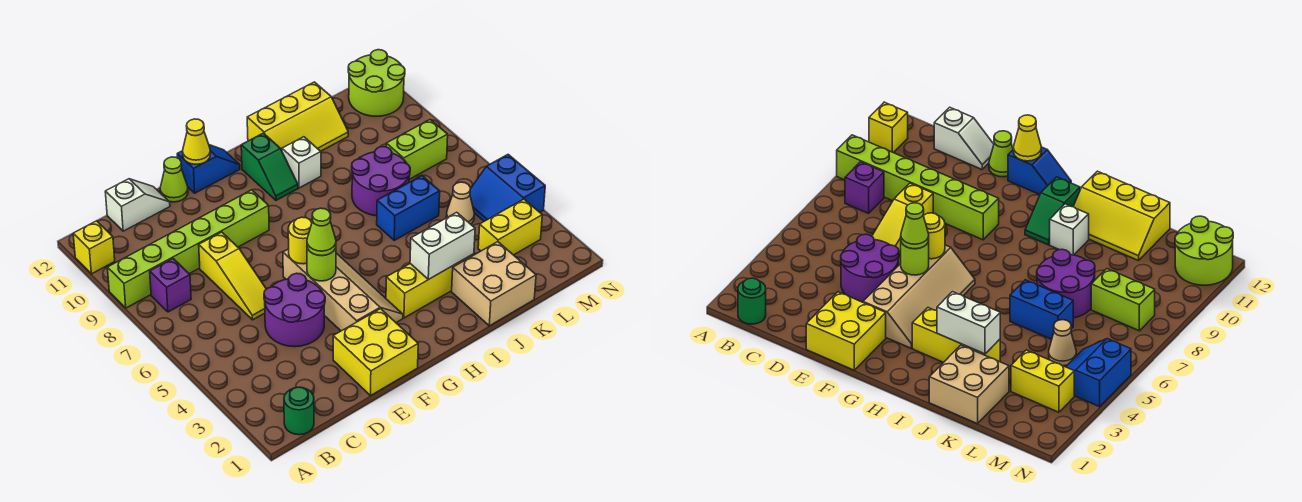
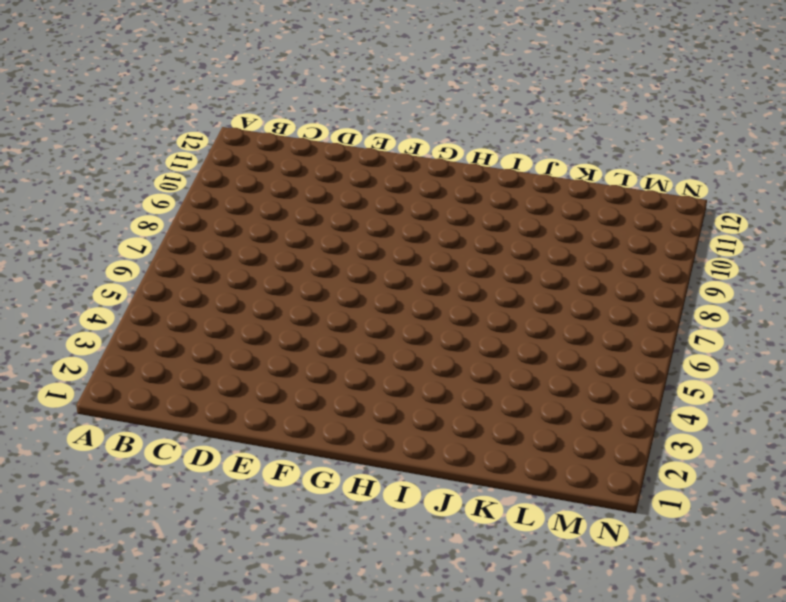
none -> lime brick A9:F9 level 1
none -> yellow brick A11 level 1
none -> green round brick B1 level 1

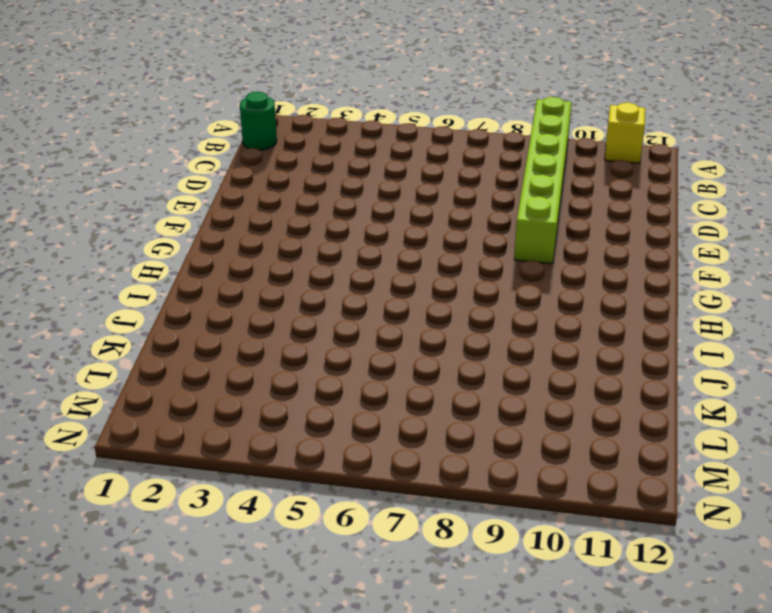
none -> purple brick B8 level 1
none -> white slope C12:D12 level 1 top C
none -> purple round brick D4:E5 level 1

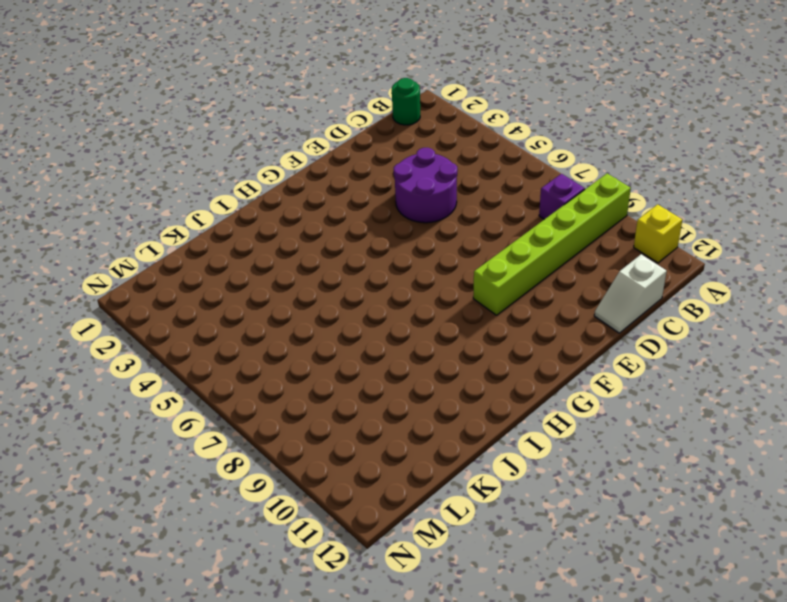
none -> yellow slope D6:D8 level 1 top 8
none -> yellow brick E1:F2 level 1
none -> lime cone E12 level 1

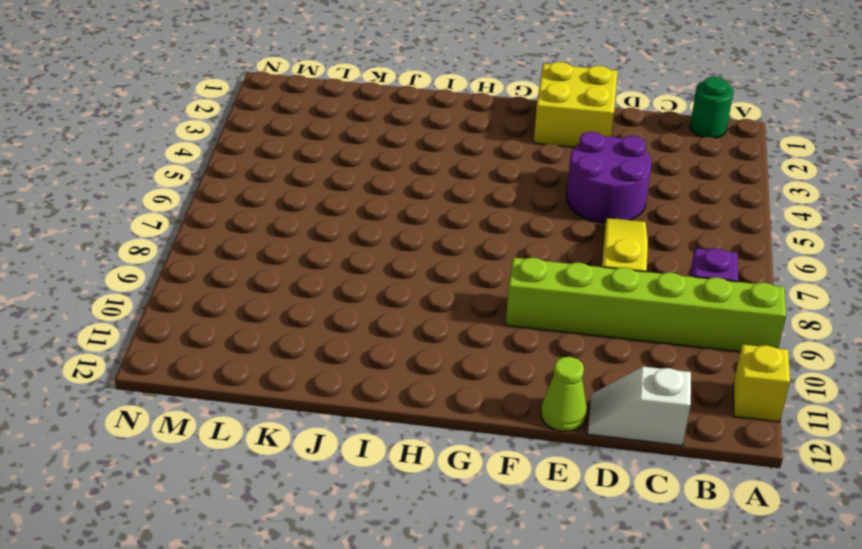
none -> tan slope F3:G6 level 1 top F
none -> blue slope F12:G12 level 1 top F
none -> yellow brick H3:J3 level 1

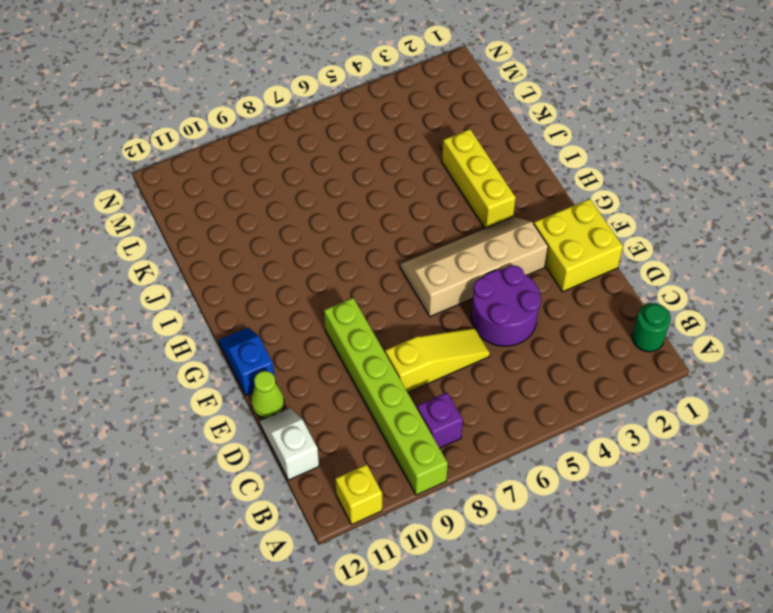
none -> green slope H10:H11 level 1 top 11
none -> white brick I10 level 1
none -> yellow slope I11:K12 level 1 top 12

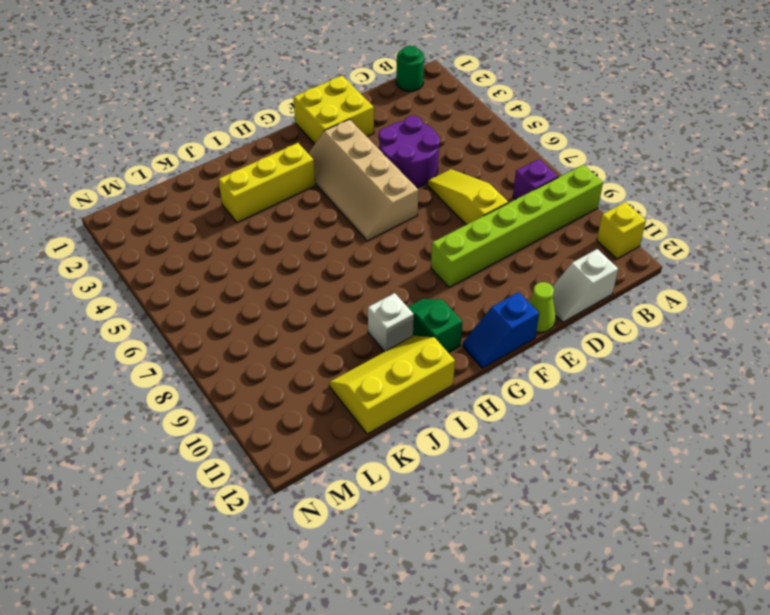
none -> tan brick J1:K2 level 1
none -> blue brick J6:K6 level 1
none -> purple round brick J7:K8 level 1

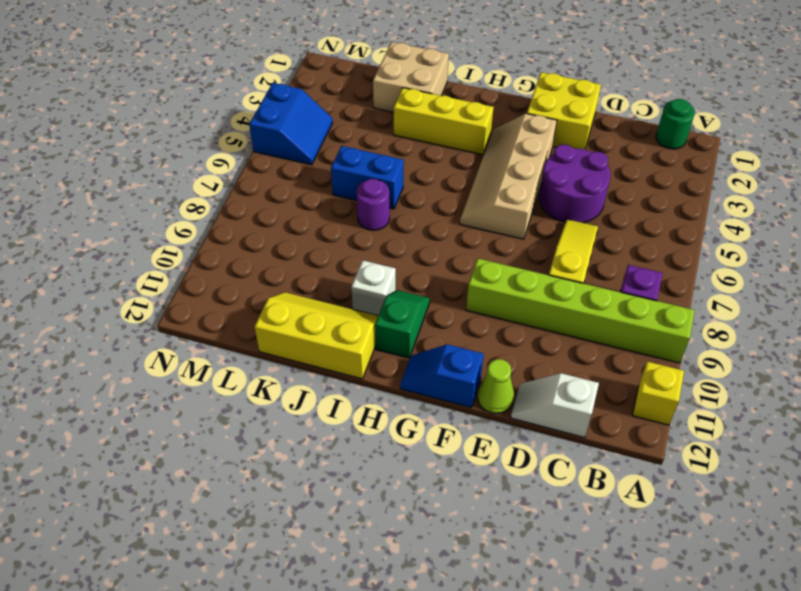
purple round brick J7 level 1 -> purple round brick J7:K8 level 1
none -> yellow brick L3:M3 level 1
none -> tan cone L5 level 1
none -> lime brick L8:M8 level 1

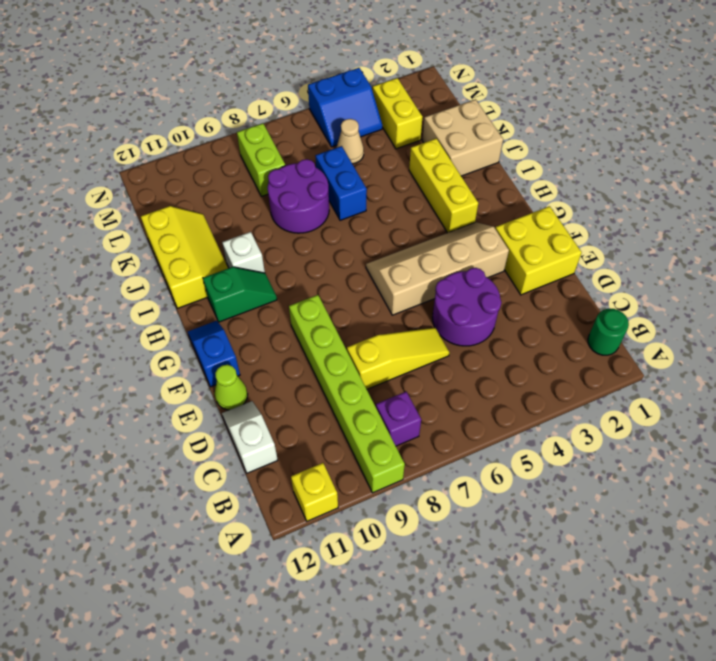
none -> lime round brick M11:N12 level 1
none -> lime round brick F5 level 2
none -> yellow round brick F6 level 2

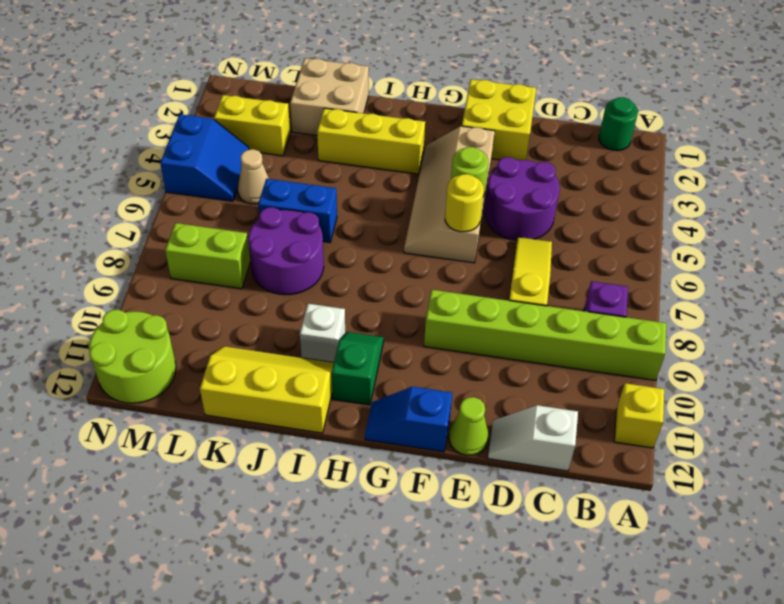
none -> yellow cone F12 level 2
none -> white brick I3:J3 level 2
none -> lime cone F5 level 3

